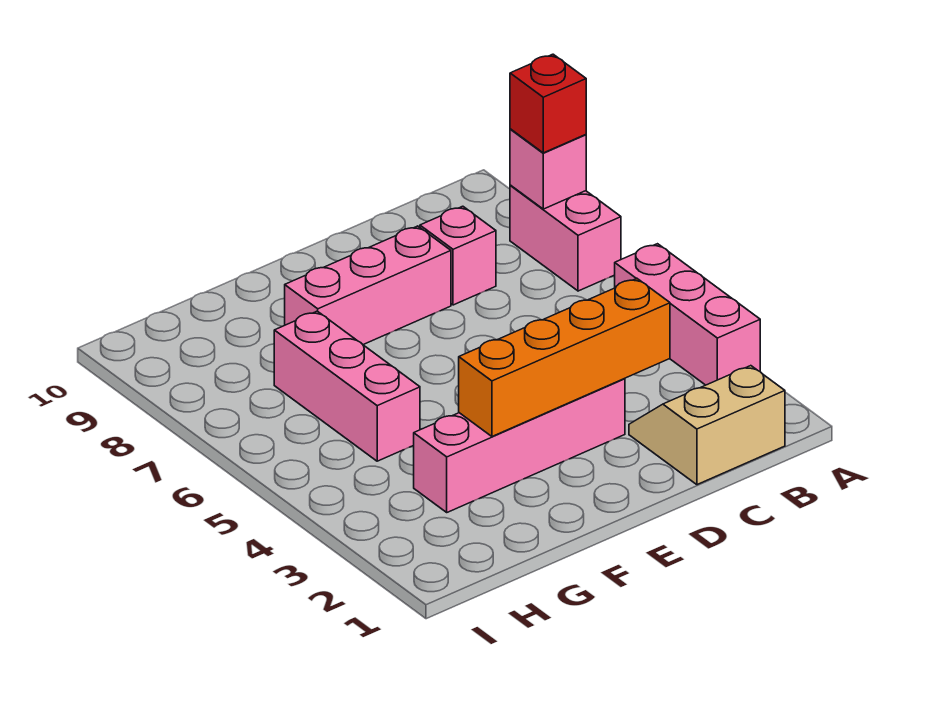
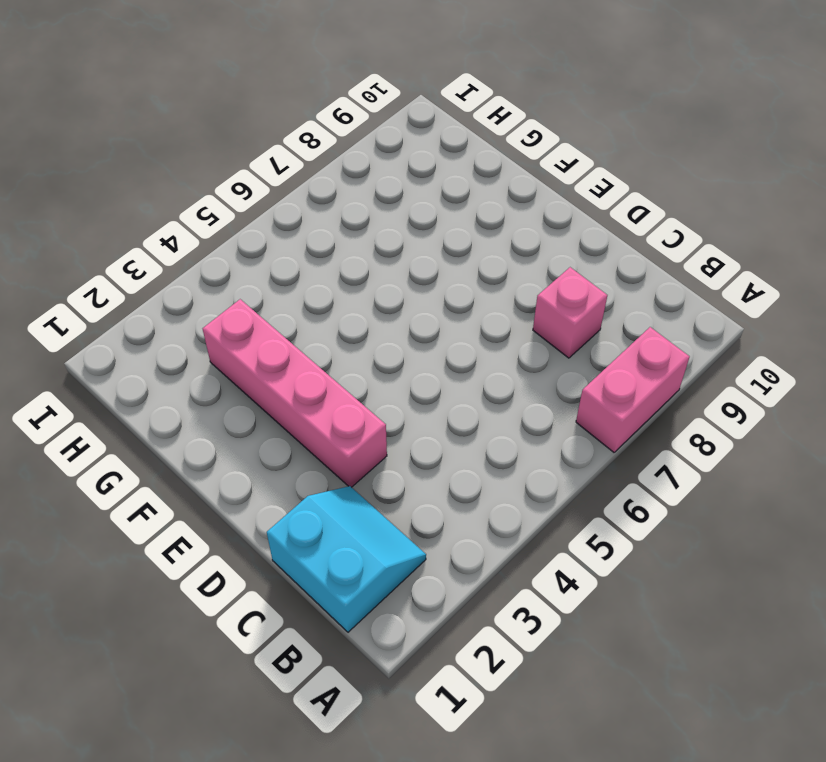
cyan slope B1:C2 level 1 top 1 -> tan slope B1:C2 level 1 top 1
none -> pink brick A3:A5 level 1
none -> pink brick D8:F8 level 1

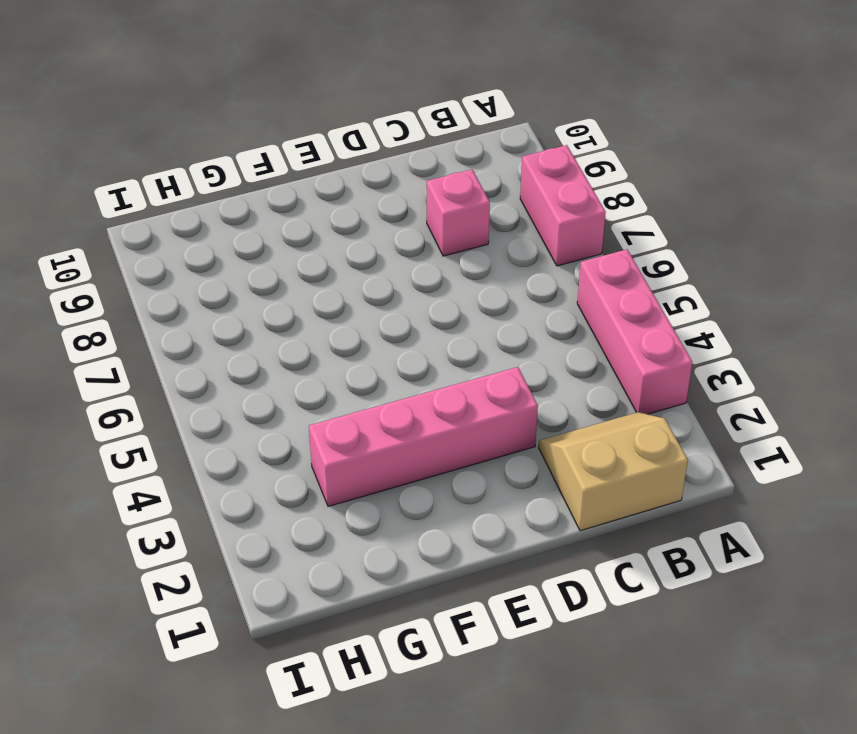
none -> pink brick D8:F8 level 1
none -> pink brick G5:G7 level 1

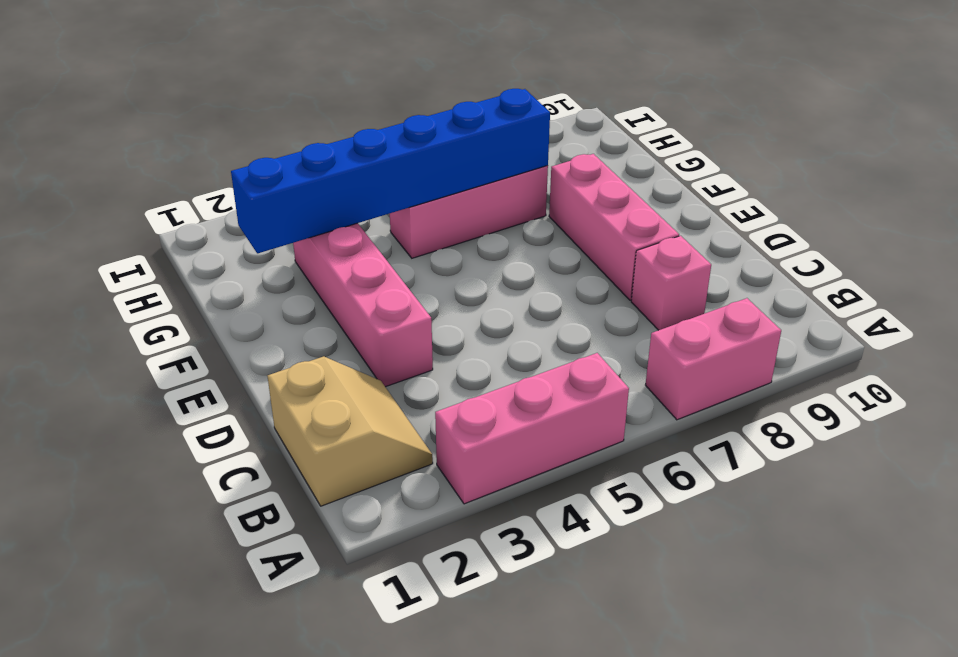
blue brick G2:G7 level 2 -> none
none -> pink brick A8 level 2
none -> orange brick C3:F3 level 2

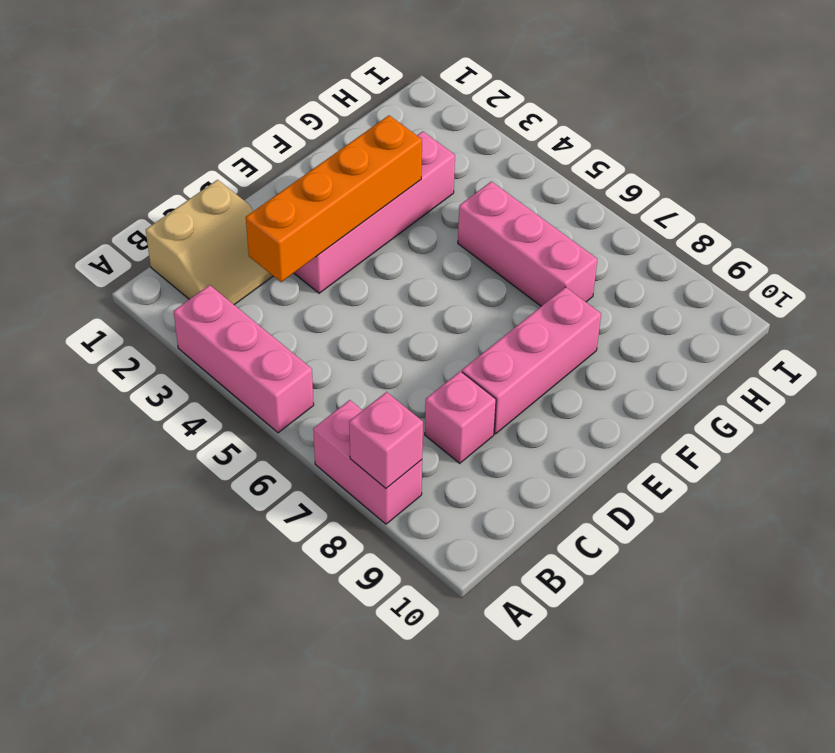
none -> red brick A8 level 3

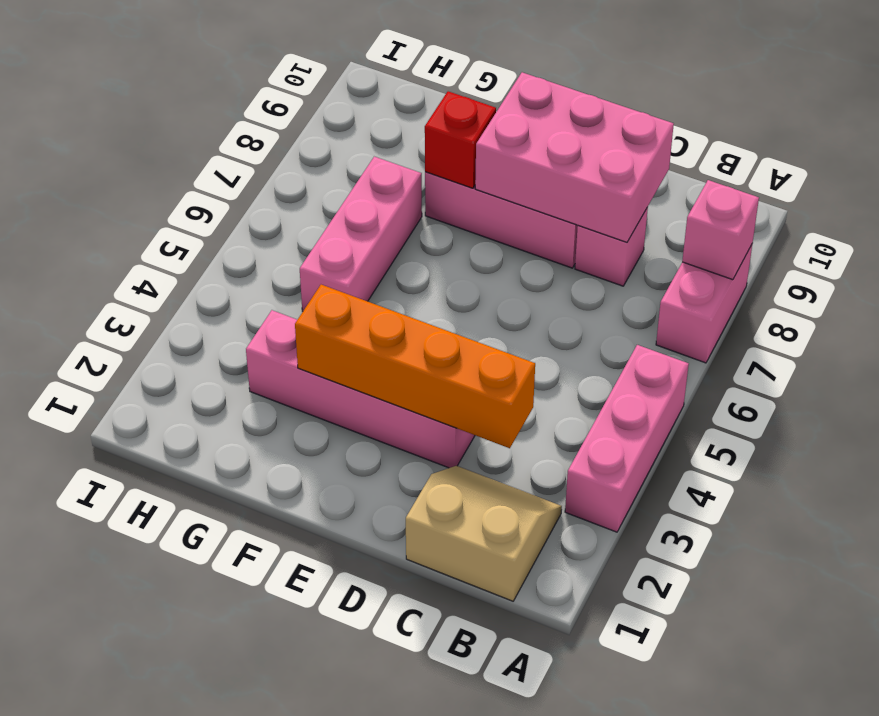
pink brick C8:E9 level 2 -> none
red brick F8 level 2 -> red brick A8 level 3

